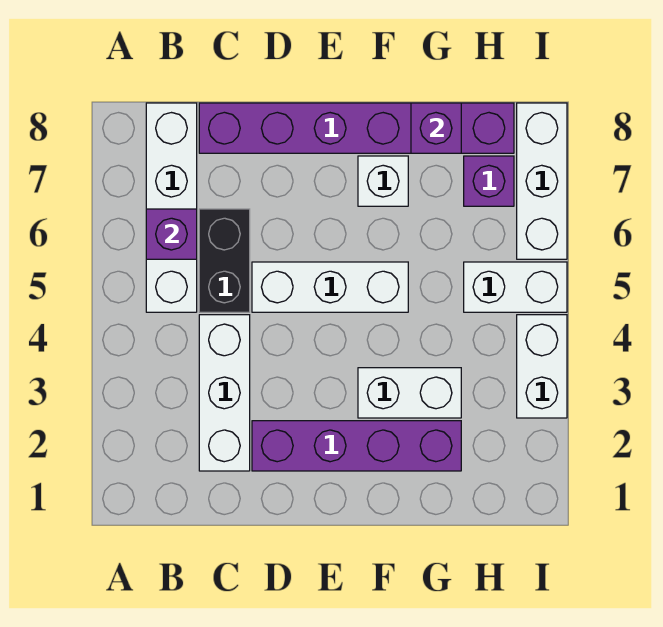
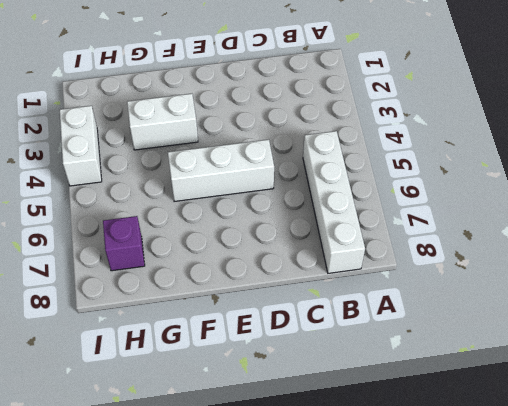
none -> white brick C2:C4 level 1
none -> black brick C5:C6 level 1
none -> purple brick C8:H8 level 1

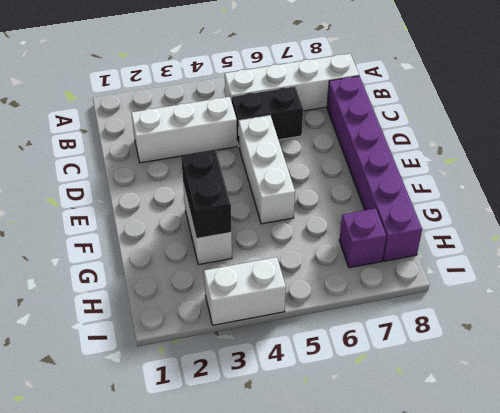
black brick F3:G3 level 2 -> none
none -> purple brick D2:G2 level 1
none -> white brick F7 level 1
none -> white brick H5:I5 level 1

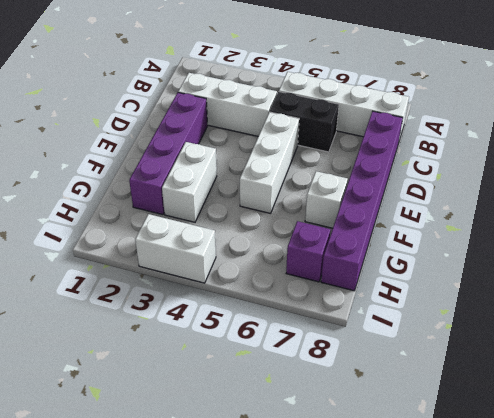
none -> white brick H5:I5 level 1
none -> white brick I6:I8 level 1
none -> purple brick B6 level 2

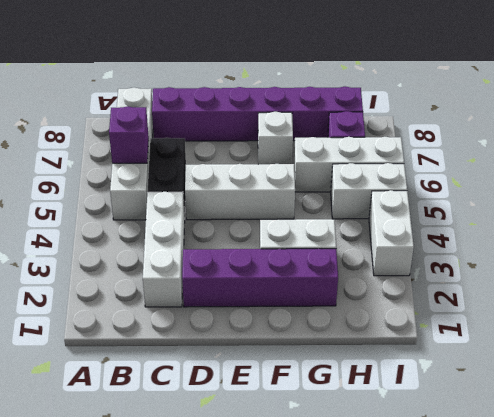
white brick G6:I6 level 1 -> white brick I6:I8 level 1
none -> purple brick G8 level 2

